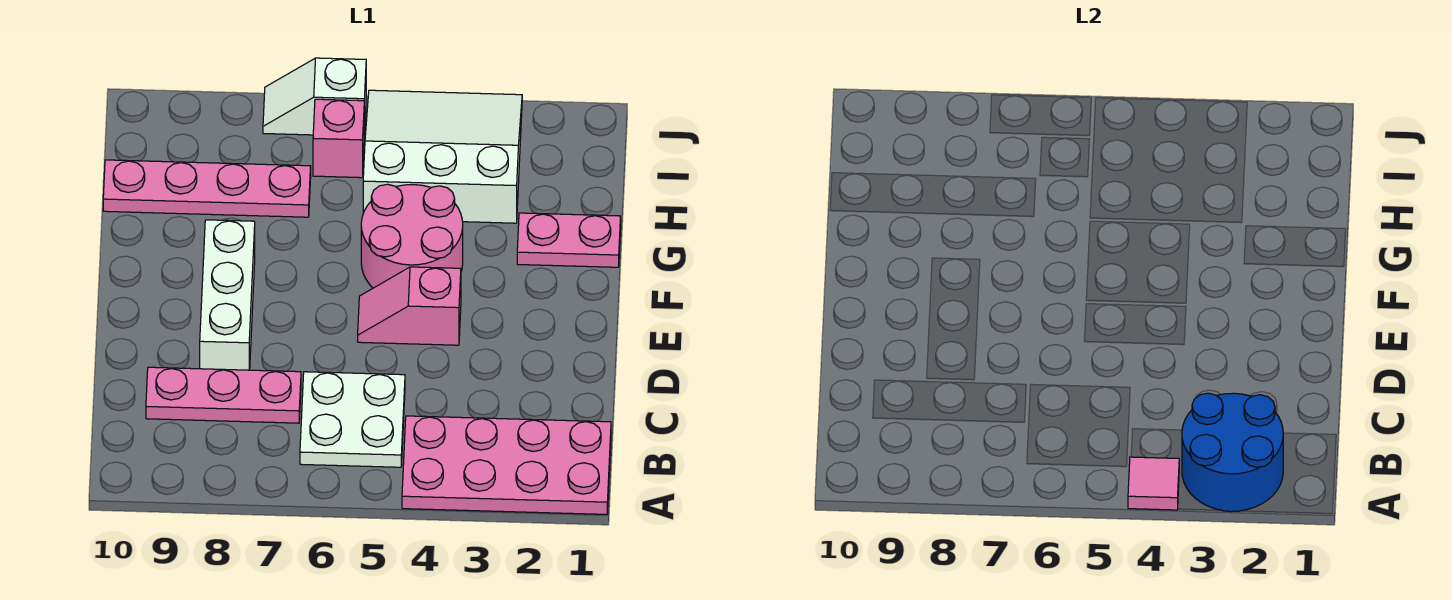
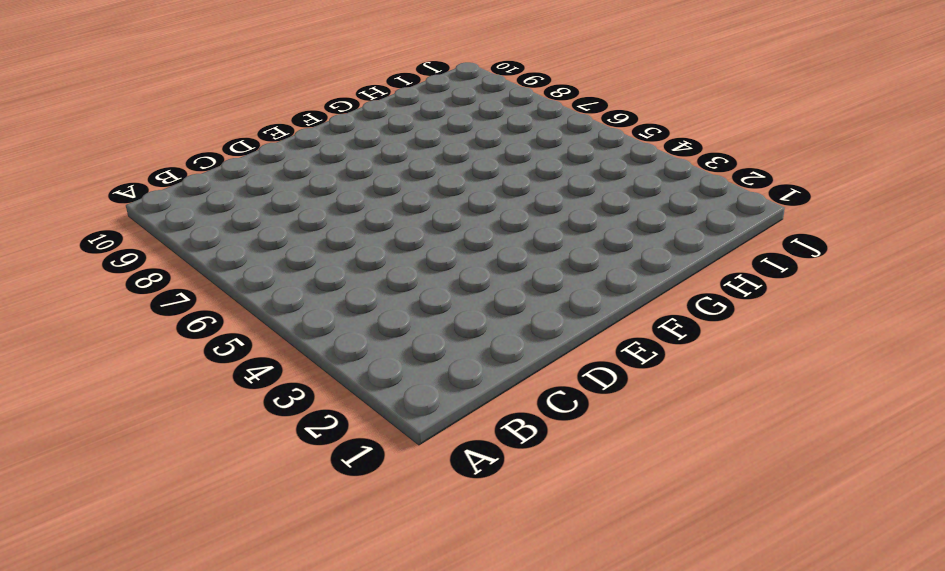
none -> pink plate A1:B4 level 1
none -> white plate B5:C6 level 1
none -> pink plate C7:C9 level 1

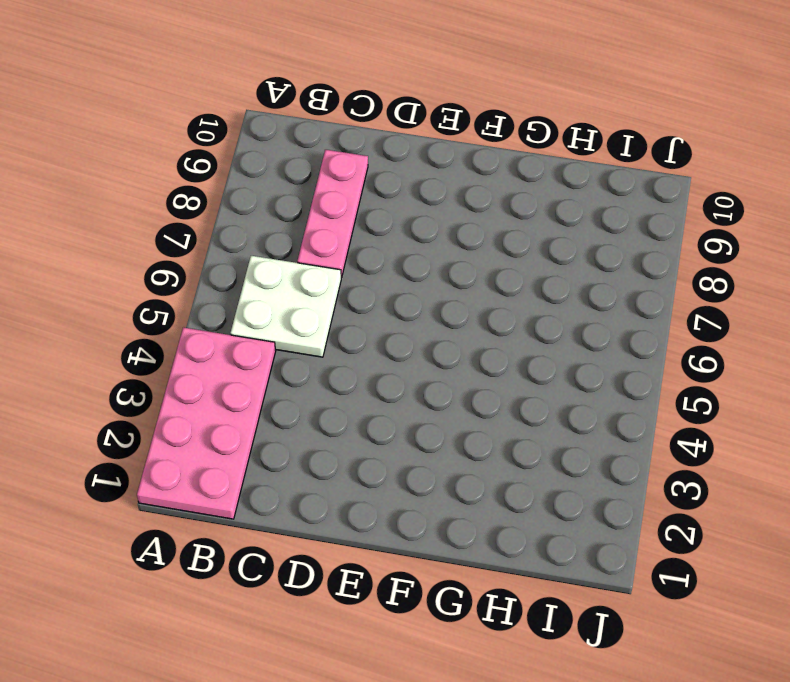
none -> white brick D8:F8 level 1
none -> pink slope E4:E5 level 1 top 4
none -> pink round brick F4:G5 level 1

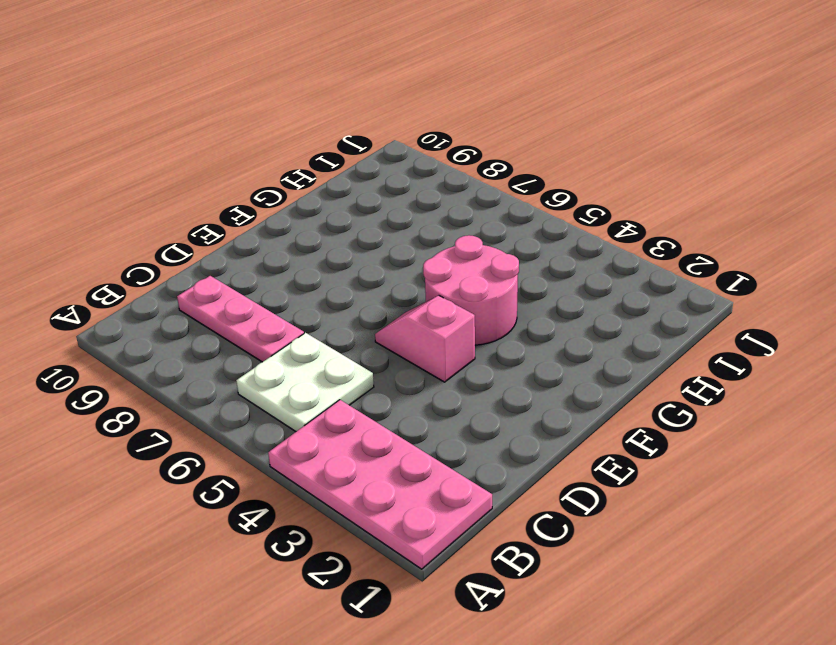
none -> white brick D8:F8 level 1
none -> pink plate G1:G2 level 1
none -> white slope H3:J5 level 1 top H

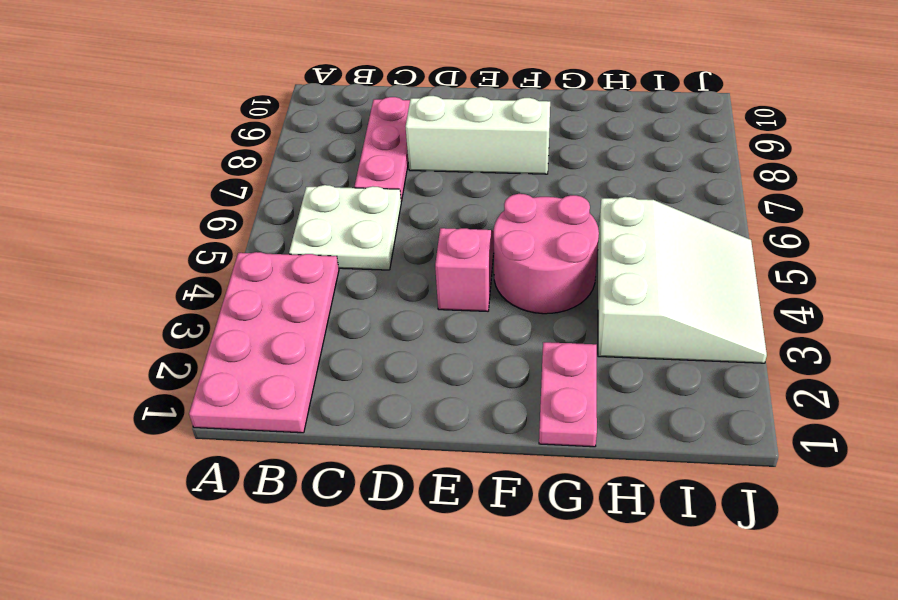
none -> pink plate H7:H10 level 1
none -> pink brick I6 level 1
none -> white slope J6:J7 level 1 top 6

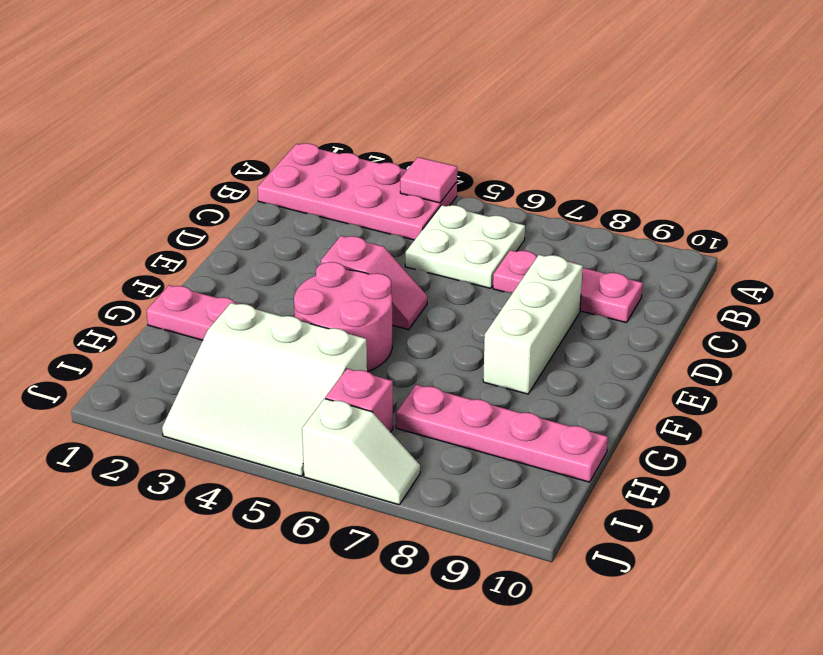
none -> blue round brick A2:B3 level 2

